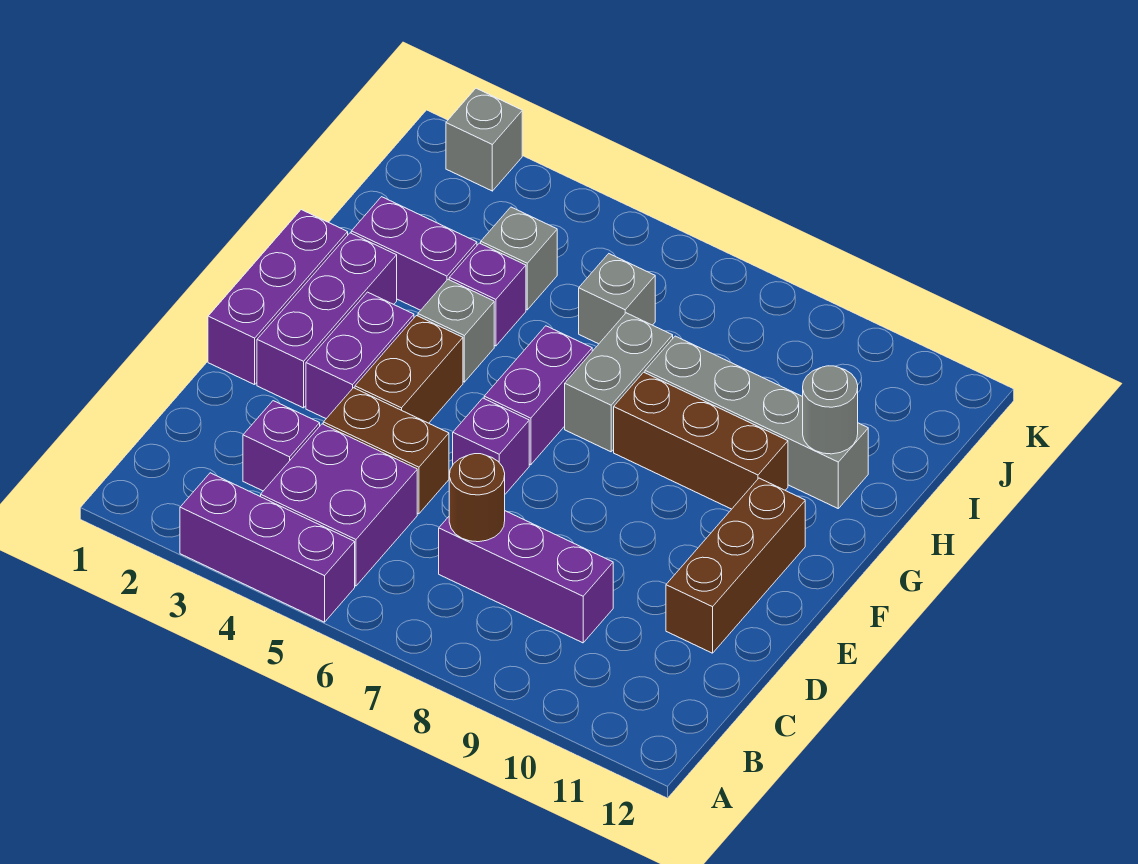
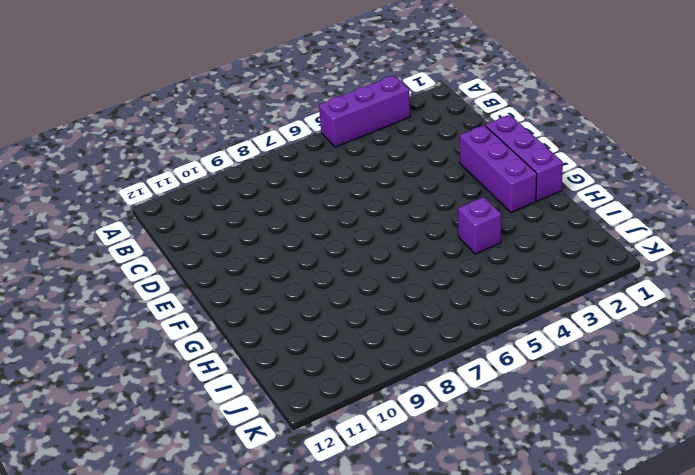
none -> purple brick B4:C5 level 1
none -> purple brick C3 level 1
none -> purple brick C7:C9 level 1

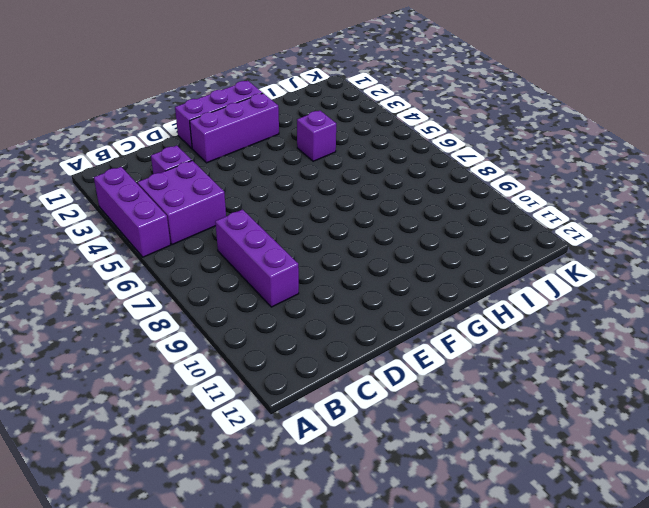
none -> brown brick D4:D5 level 1
none -> brown brick D11:F11 level 1
none -> purple brick E3:F3 level 1

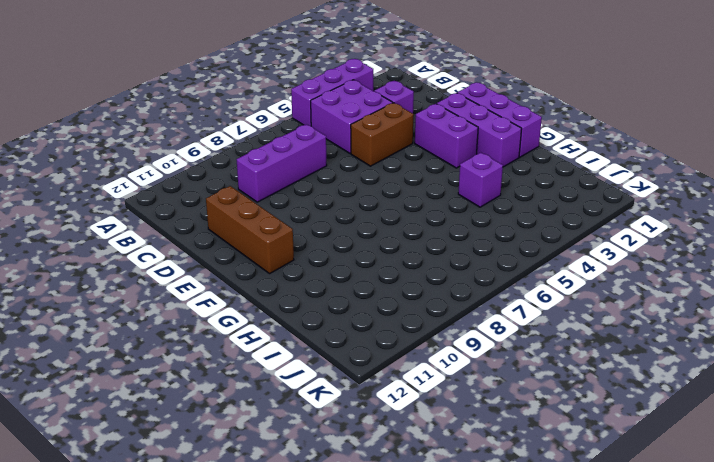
none -> brown brick E4:F4 level 1
none -> purple brick E6 level 1
none -> purple brick F6:G6 level 1

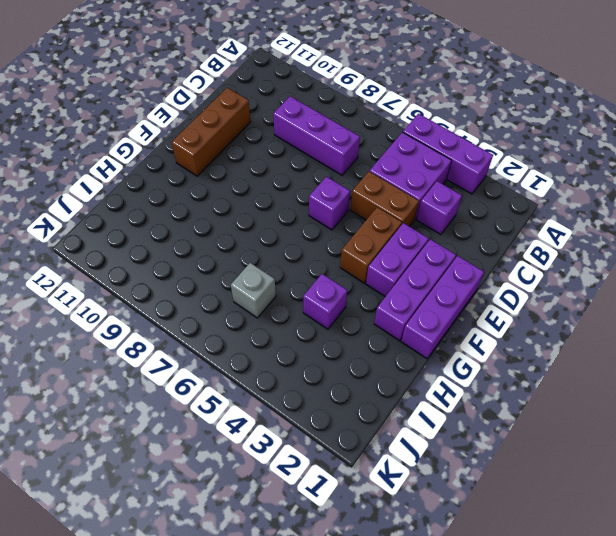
none -> purple brick F6:G6 level 1
none -> grey brick G4 level 1
none -> grey brick G7:H7 level 1

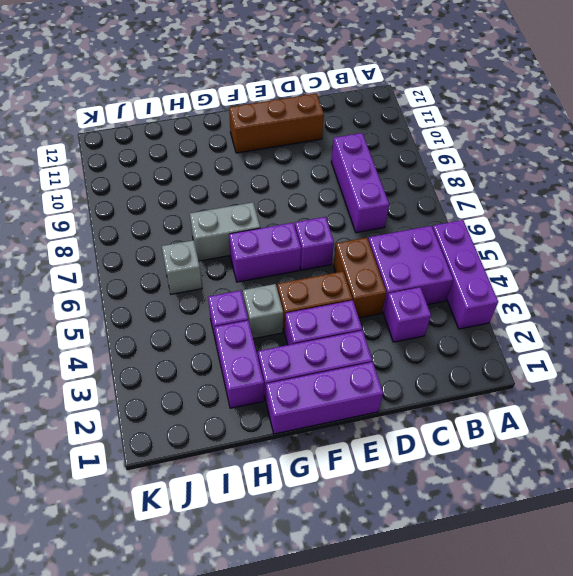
none -> brown brick G8:G10 level 1
none -> grey brick H8:H11 level 1
none -> grey brick I4 level 1

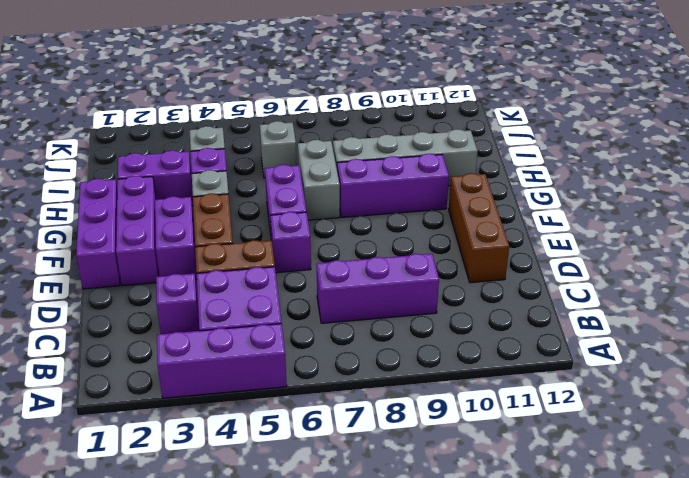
purple brick G8:G10 level 1 -> brown brick G8:G10 level 1
none -> grey brick K2 level 1
none -> brown round brick C7 level 2
none -> grey round brick H11 level 2

